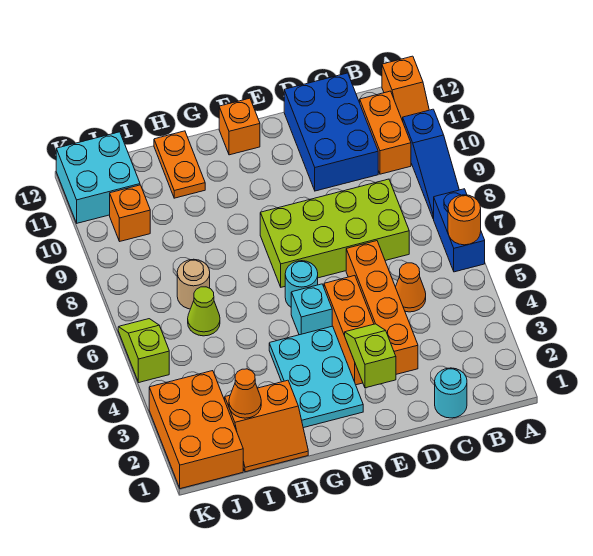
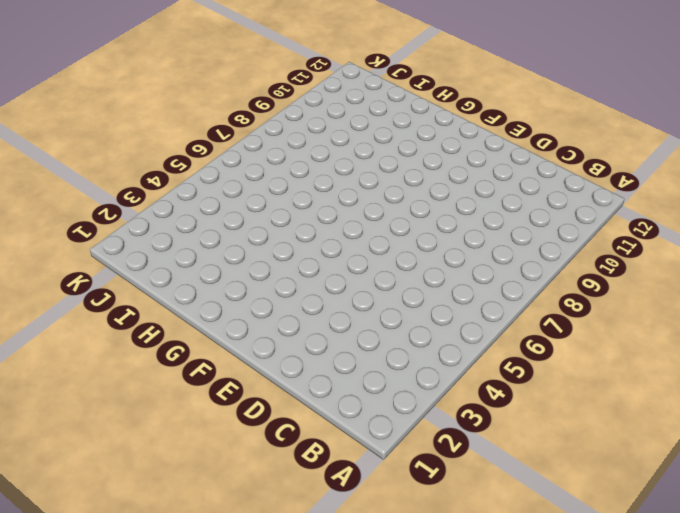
none -> blue brick A6:A7 level 1
none -> blue slope A8:A10 level 1 top 10
none -> orange slope A11:A12 level 1 top 12

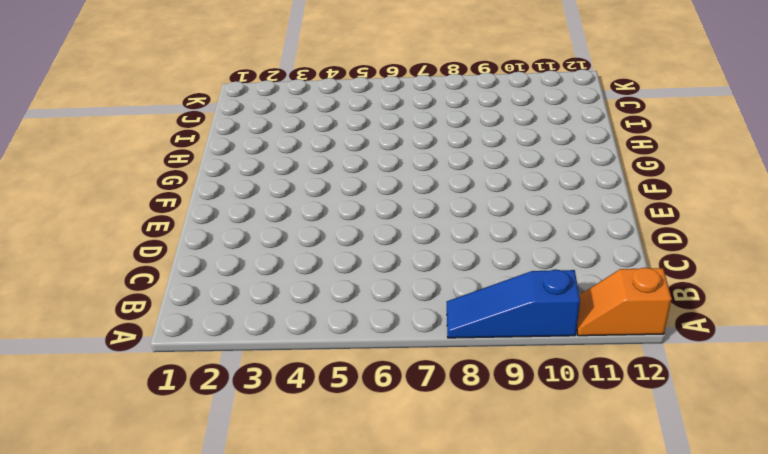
none -> blue brick A6:A7 level 1
none -> orange brick B10:B11 level 1
none -> cyan round brick C1 level 1

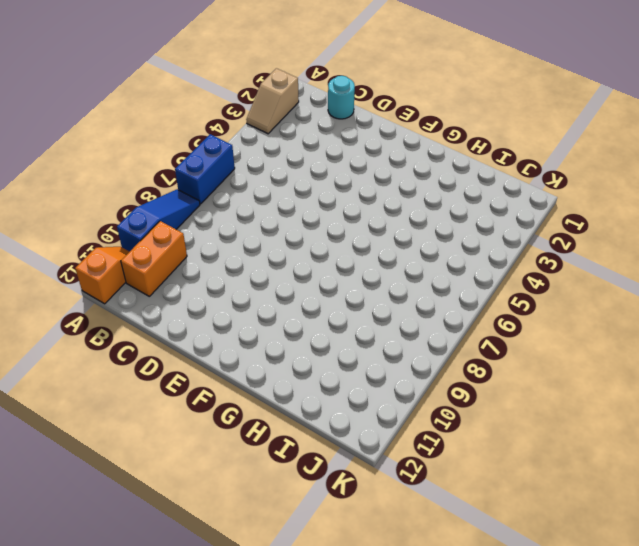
tan slope A2:A3 level 1 top 2 -> none
none -> orange cone C5 level 1
none -> lime brick C7:F8 level 1
none -> blue brick C10:D12 level 1

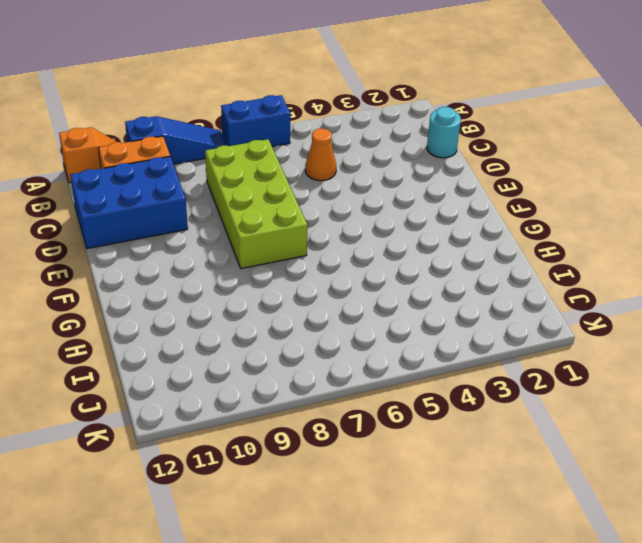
none -> orange brick D3:D6 level 1
none -> orange brick E3:E5 level 1
none -> cyan plate F2:G4 level 1

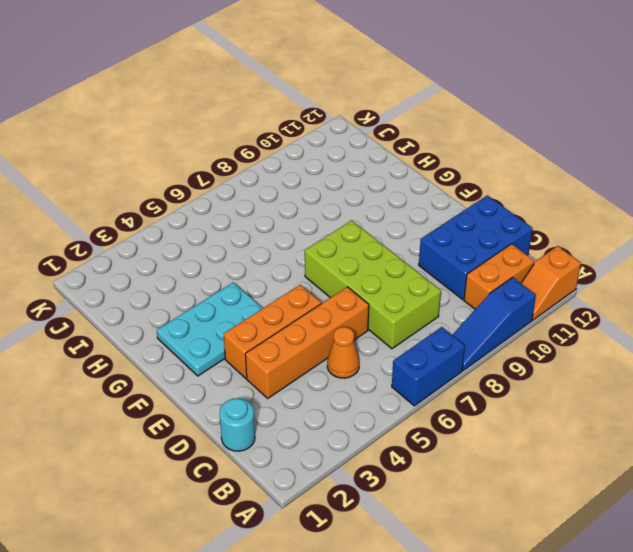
none -> cyan brick F5 level 1
none -> cyan round brick F6 level 1
none -> orange brick F12 level 1

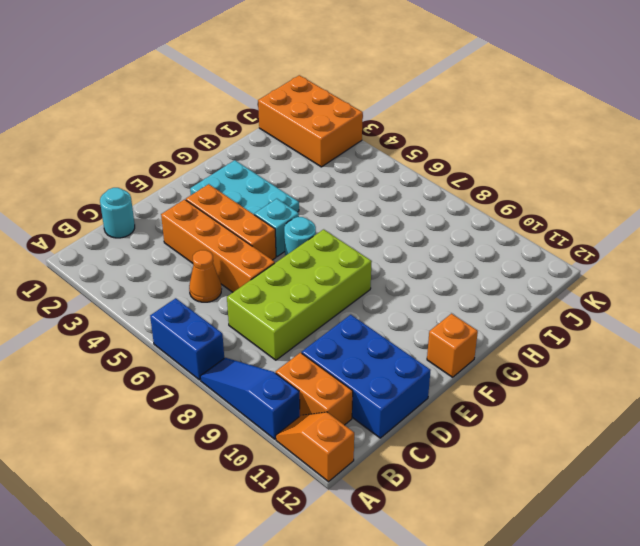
none -> orange slope H1:I2 level 1 top 2
none -> orange plate H11:H12 level 1
none -> lime cone I6 level 1

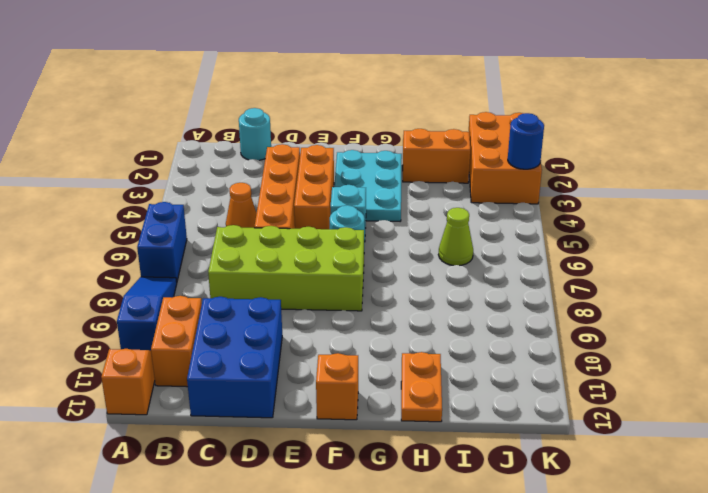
blue round brick K3 level 2 -> none
none -> tan round brick I7 level 1
none -> orange brick J10 level 1
none -> cyan brick J11:K12 level 1

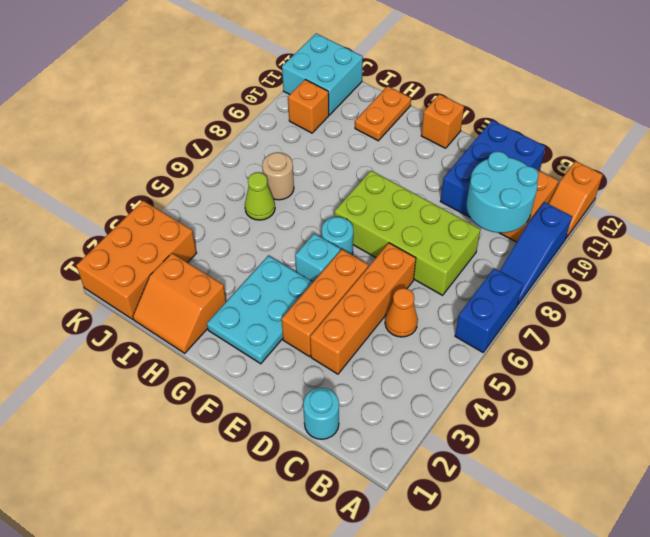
cyan round brick B9:C10 level 2 -> none
none -> lime slope K5:K6 level 1 top 5
none -> orange round brick A6 level 2
none -> lime slope E2:E3 level 2 top 2

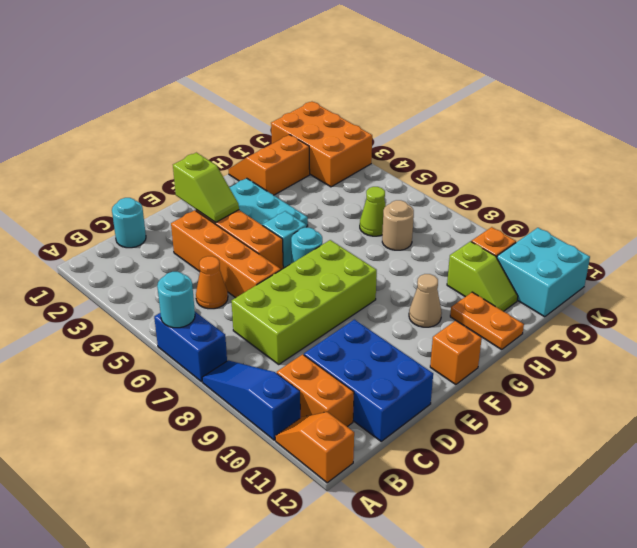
cyan round brick A6 level 2 -> orange round brick A6 level 2
tan cone G10 level 1 -> none
lime slope I10:I11 level 1 top 10 -> lime slope K5:K6 level 1 top 5
none -> orange cone I2 level 2

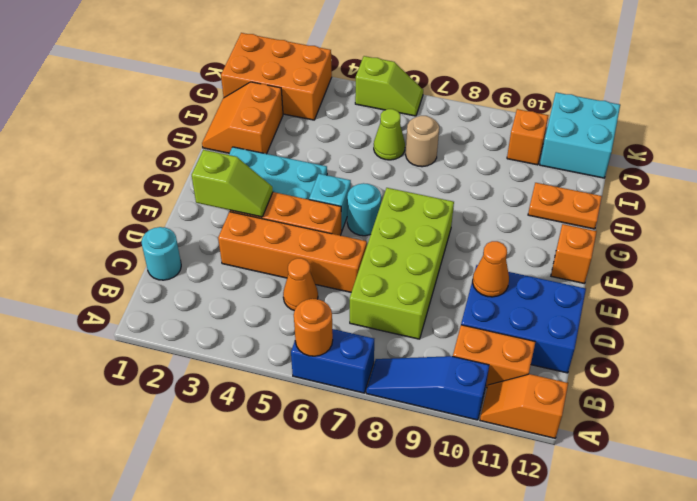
orange cone D10 level 2 -> orange cone I2 level 2

